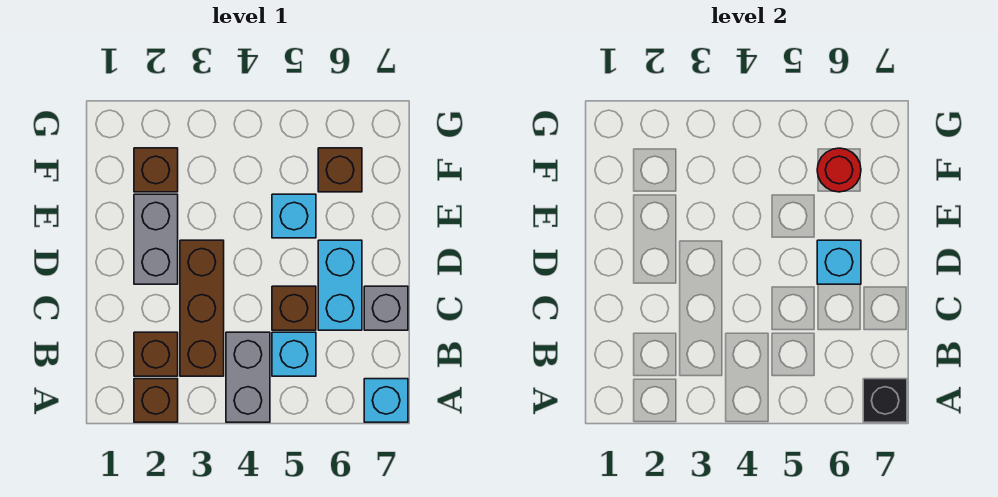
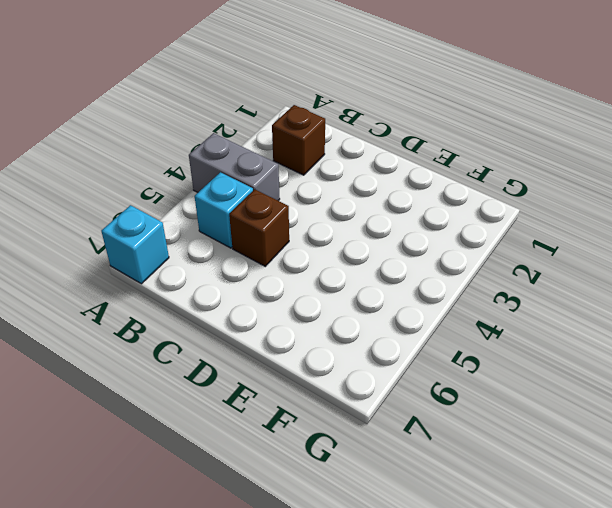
none -> brown brick A2 level 1
none -> brown brick B3:D3 level 1
none -> cyan brick C6:D6 level 1

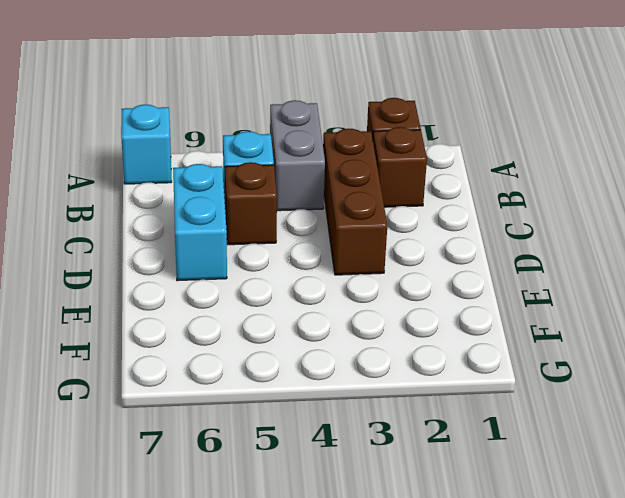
none -> grey brick C7 level 1
none -> grey brick D2:E2 level 1
none -> cyan brick E5 level 1

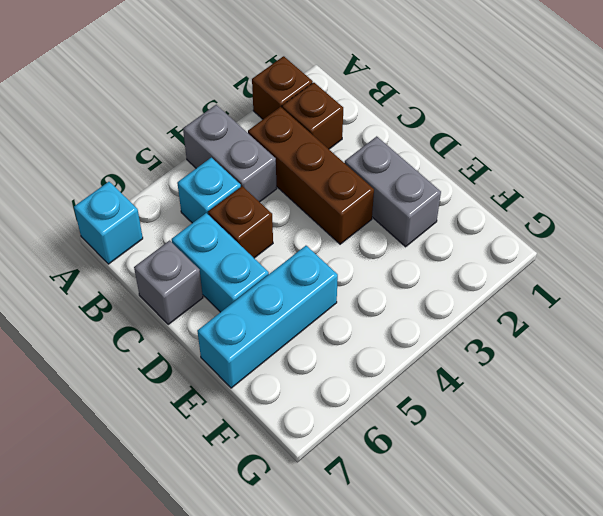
cyan brick E5:E7 level 1 -> cyan brick E5 level 1
none -> brown brick F2 level 1
none -> brown brick F6 level 1
none -> black brick A7 level 2

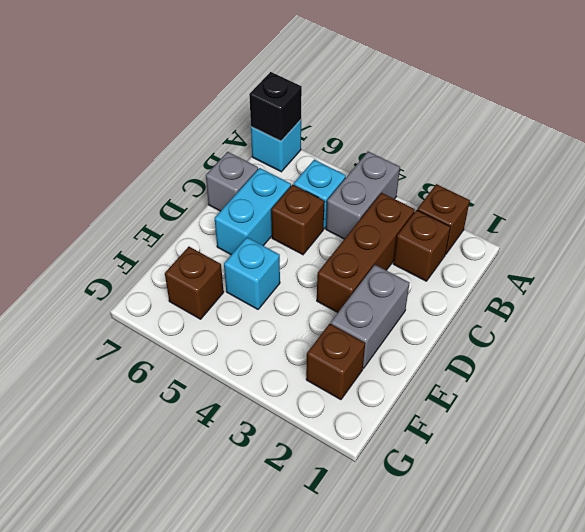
none -> cyan brick D6 level 2
none -> red round brick F6 level 2

